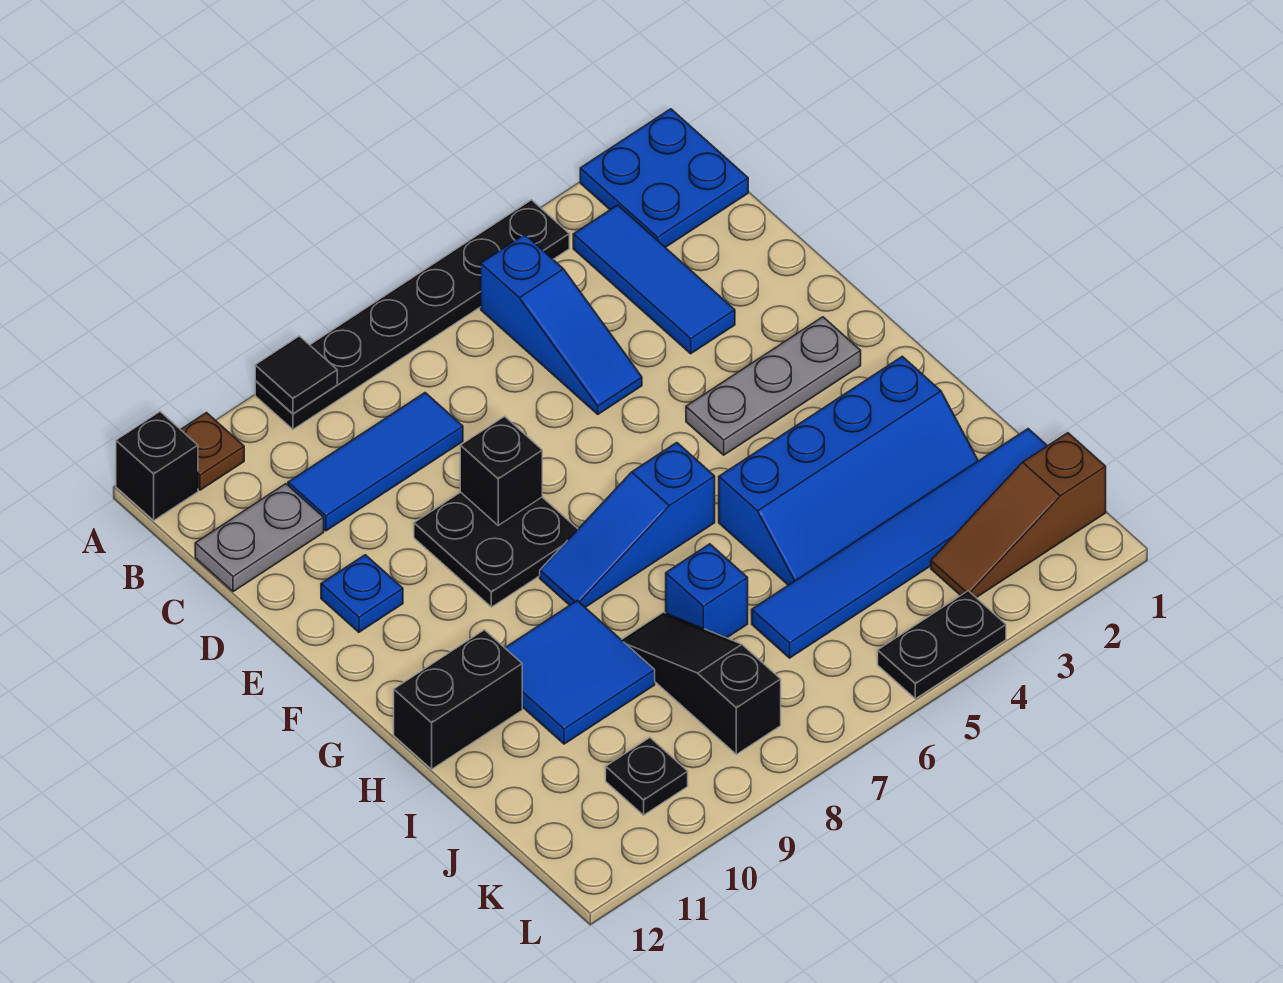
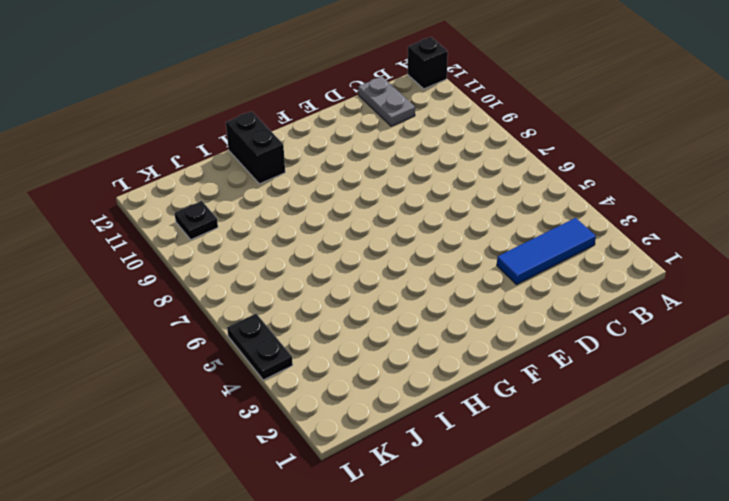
none -> blue plate A1:B2 level 1
none -> black plate A4:A9 level 1
none -> brown plate A11 level 1

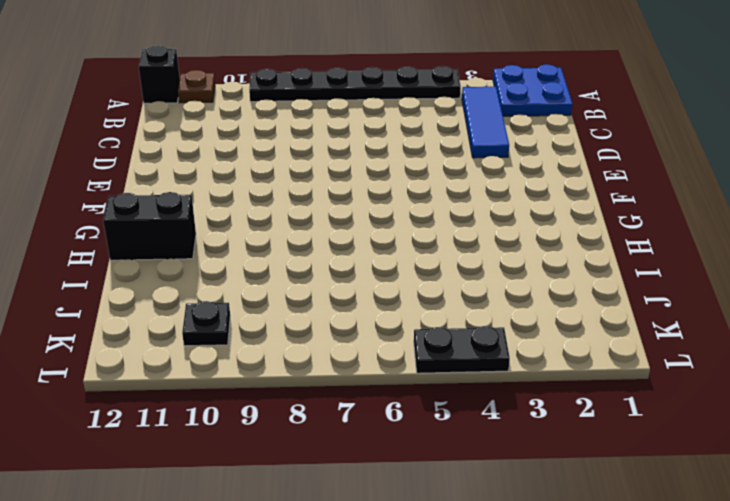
none -> blue slope B5:D5 level 1 top B
none -> blue tile C8:C10 level 1
none -> grey plate C11:C12 level 1

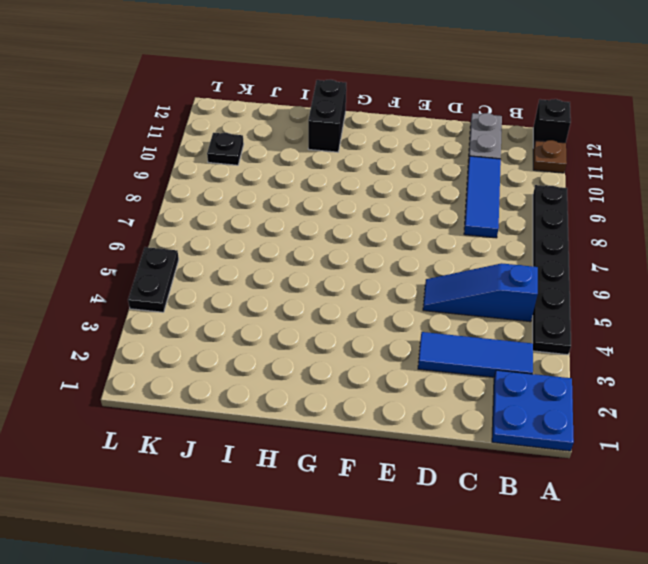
none -> black plate E8:F9 level 1
none -> blue plate E11 level 1
none -> grey plate F2:F4 level 1

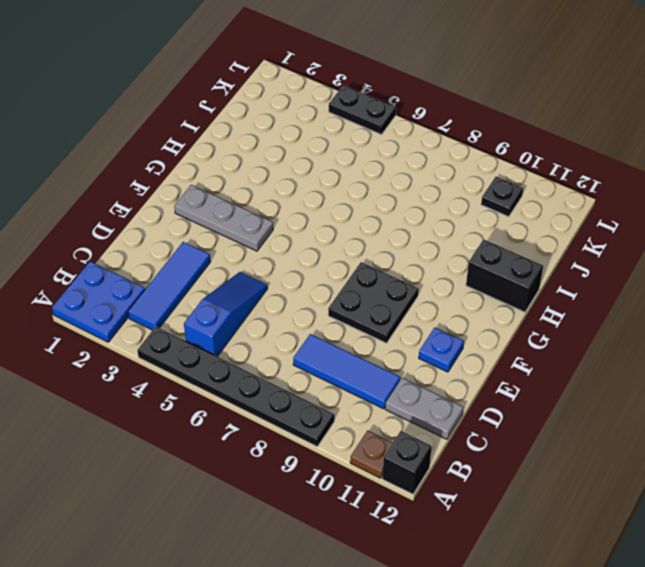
none -> blue slope G6:G8 level 1 top 6
none -> blue slope H2:I5 level 1 top H
none -> blue tile H9:I10 level 1

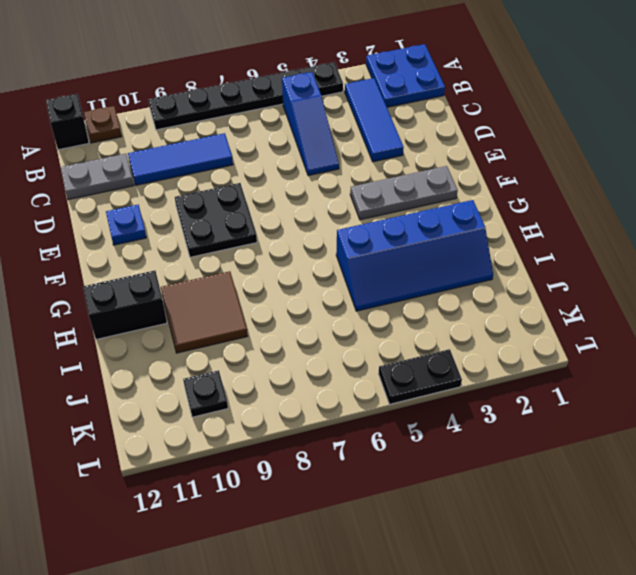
brown tile H9:I10 level 1 -> blue tile H9:I10 level 1
none -> blue slope G6:G8 level 1 top 6
none -> blue brick I7 level 1
none -> black slope I8:K8 level 1 top K

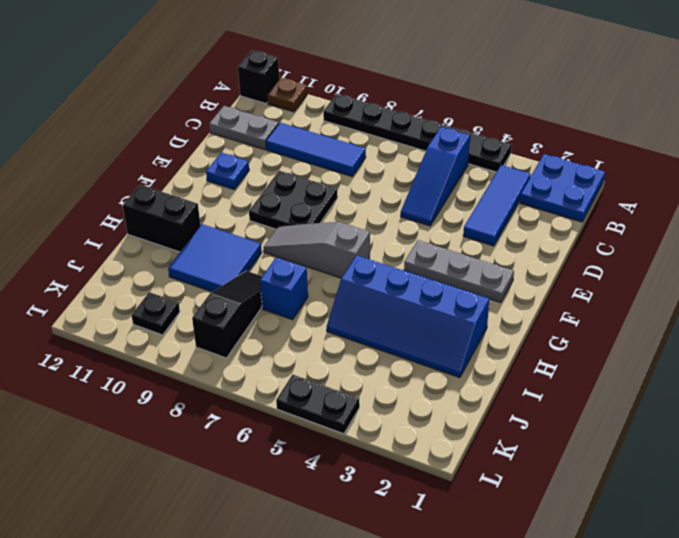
grey slope G6:G8 level 1 top 6 -> blue slope G6:G8 level 1 top 6
none -> blue tile J1:J6 level 1
none -> brown slope K1:K3 level 1 top 1
none -> black tile A9 level 2

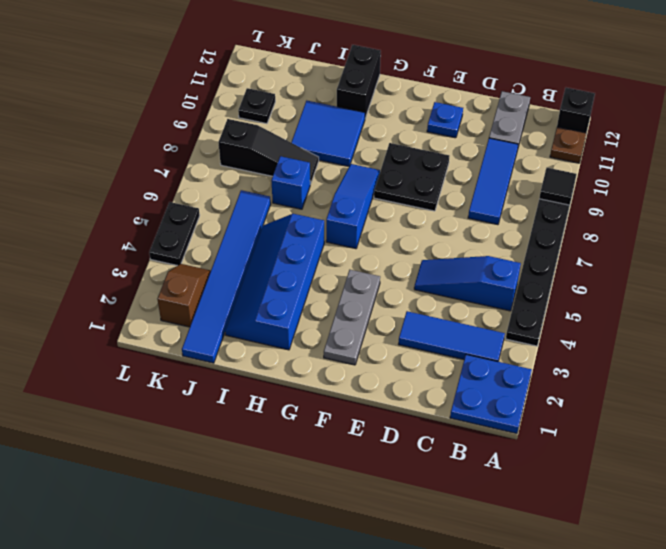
brown slope K2:K3 level 1 top 2 -> brown slope K1:K3 level 1 top 1
none -> black brick E8 level 2

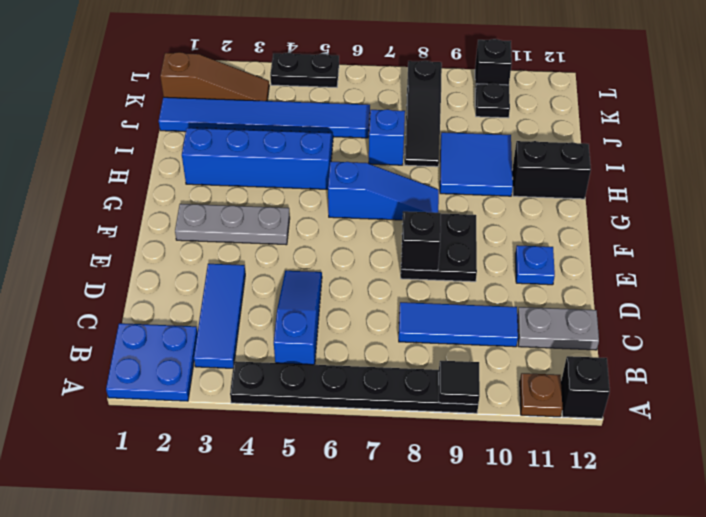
black brick L10 level 1 -> none

